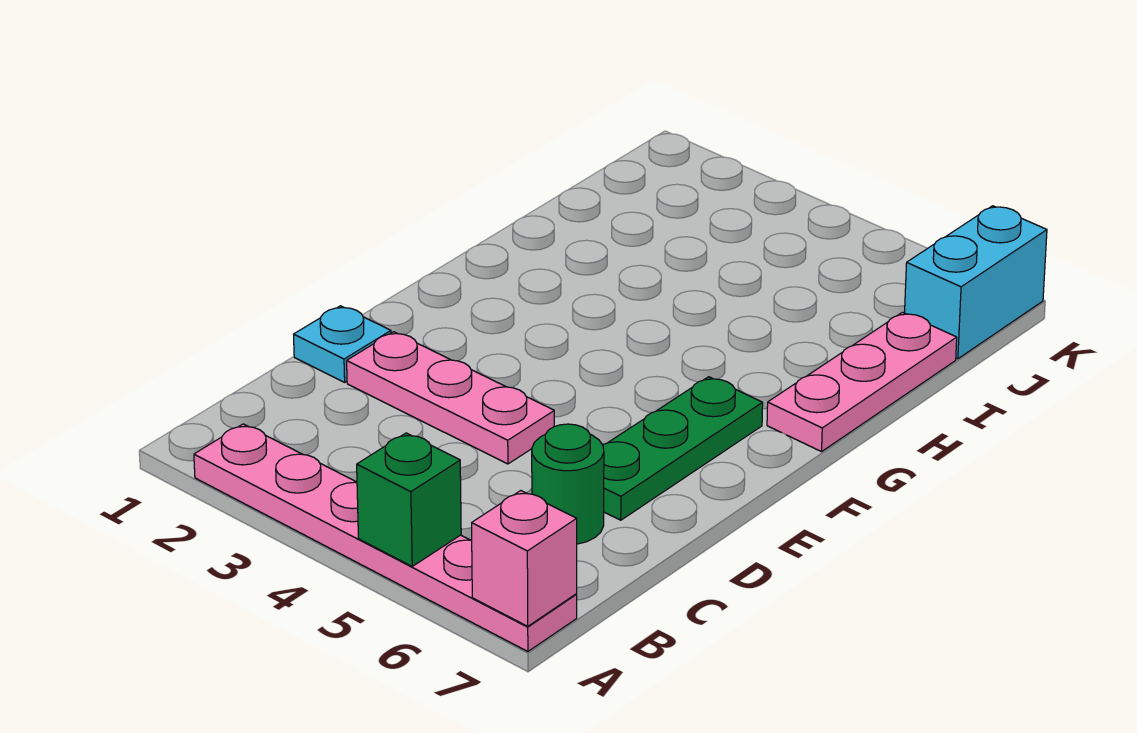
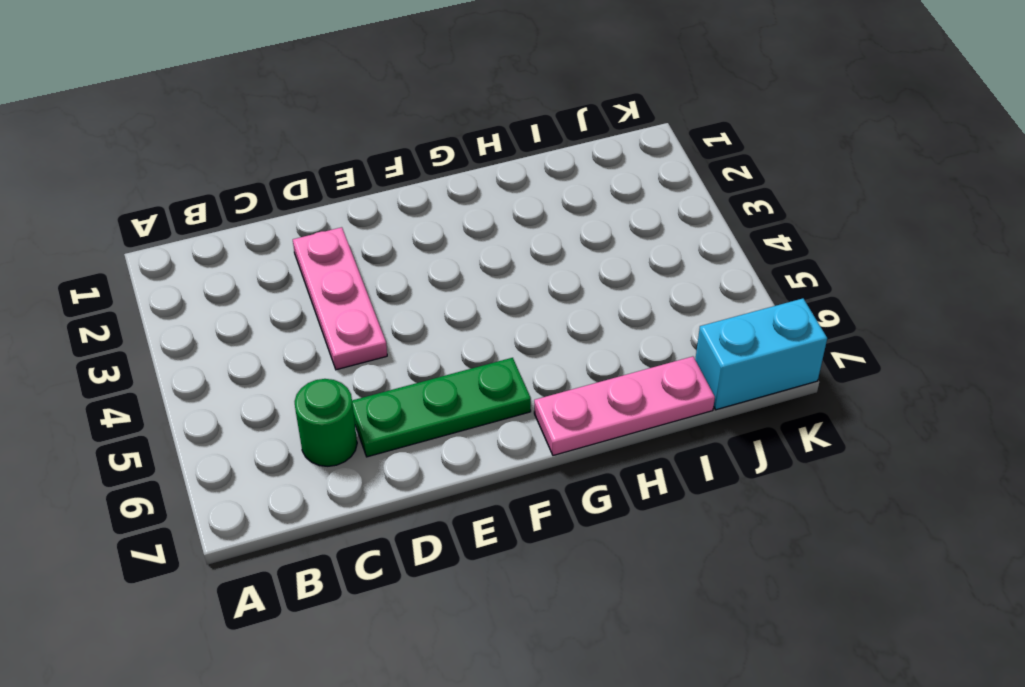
none -> pink plate A2:A7 level 1
none -> cyan plate D1 level 1

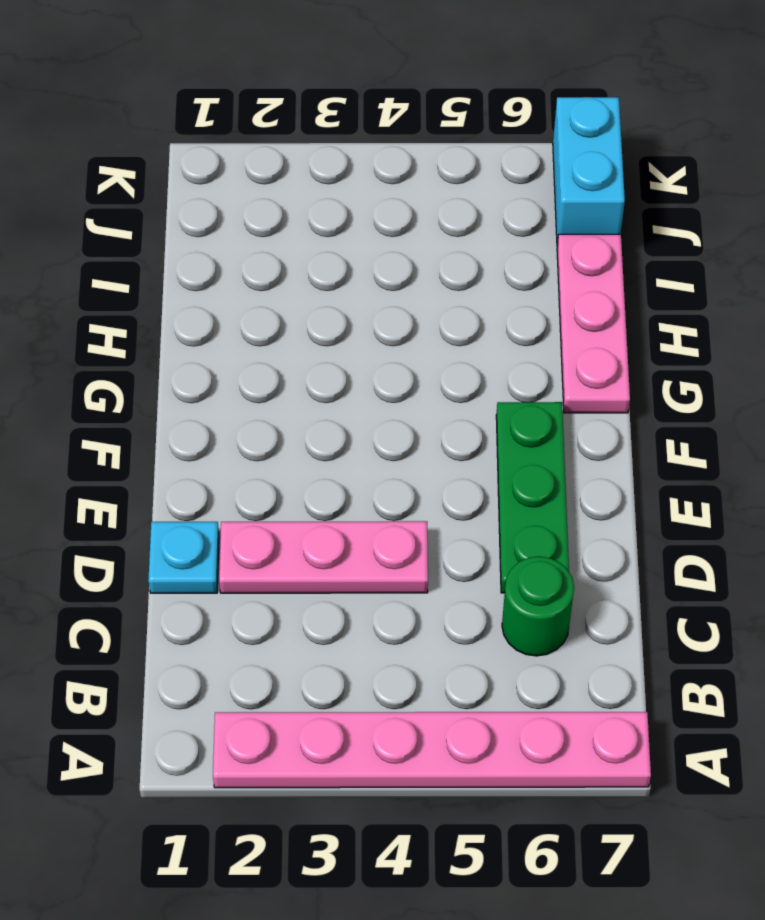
none -> green brick A5 level 2
none -> pink brick A7 level 2

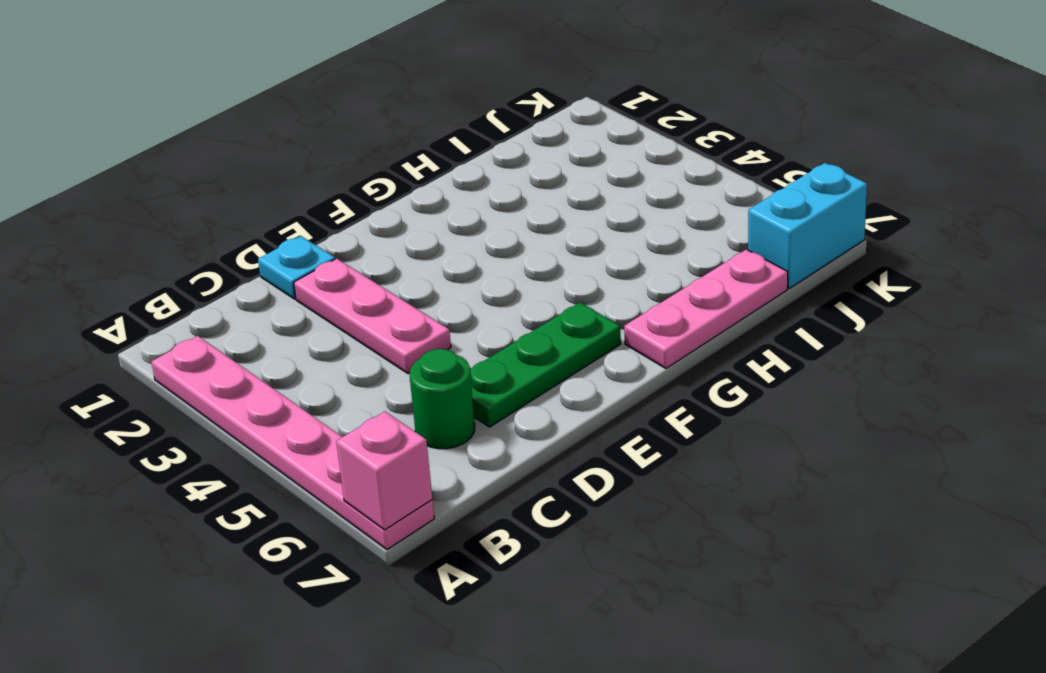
none -> green brick A5 level 2

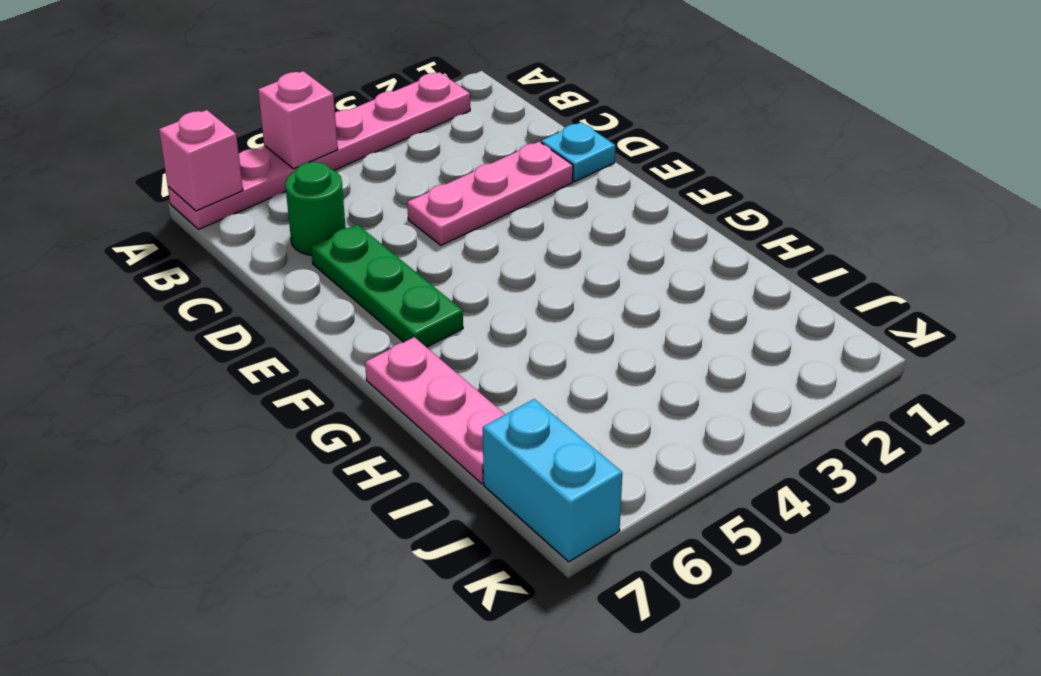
pink brick A5 level 2 -> green brick A5 level 2

